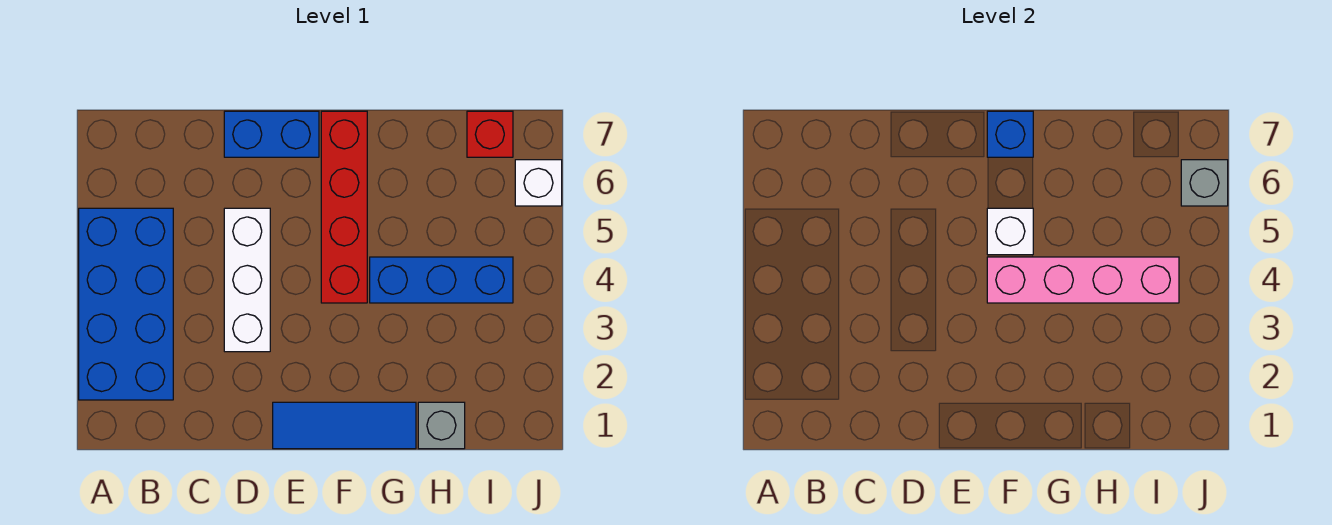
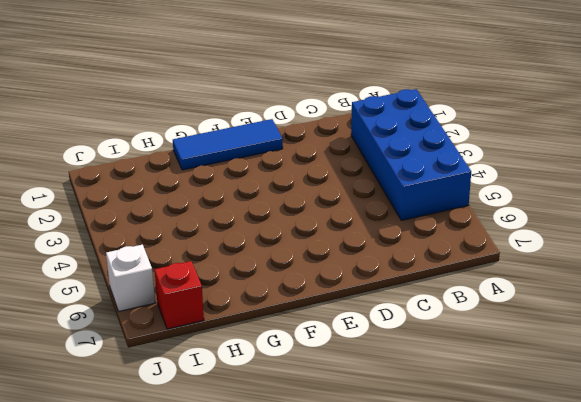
none -> white brick D3:D5 level 1
none -> blue brick D7:E7 level 1
none -> red brick F4:F7 level 1

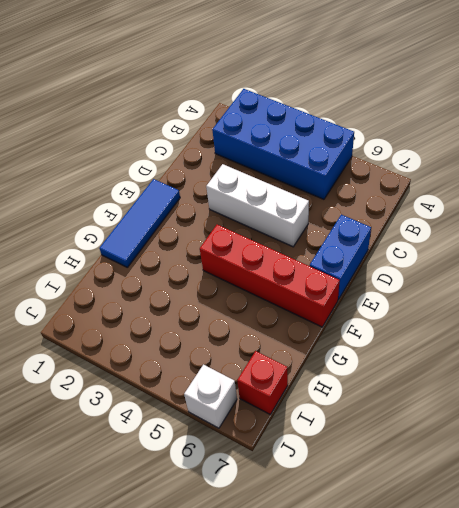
none -> blue brick G4:I4 level 1
none -> grey brick H1 level 1
none -> pink brick F4:I4 level 2

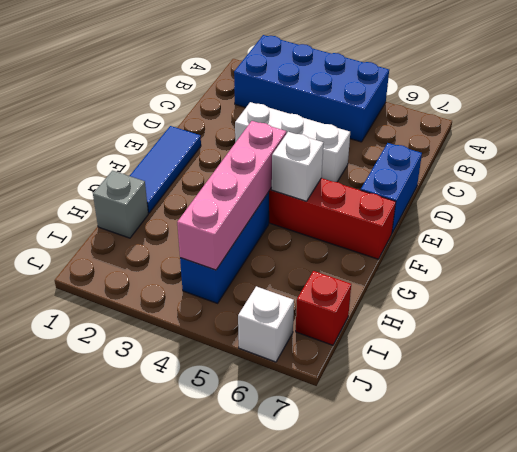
none -> blue brick F7 level 2
none -> grey brick J6 level 2

